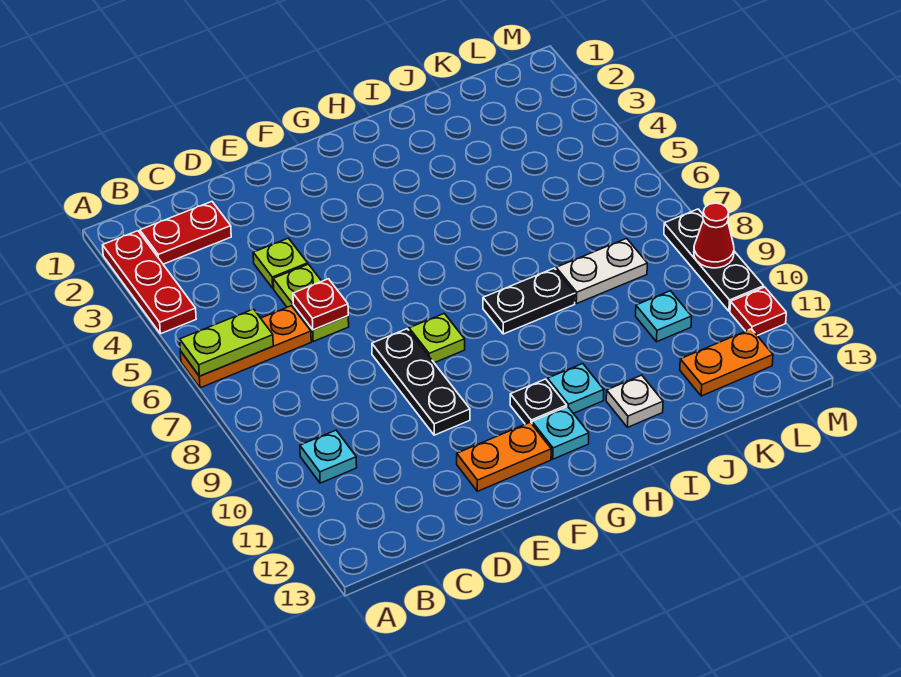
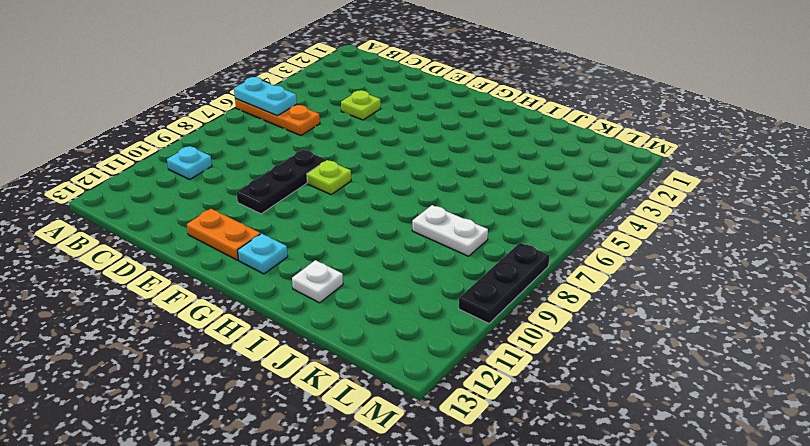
cyan plate A6:B6 level 2 -> lime plate A6:B6 level 2
none -> red plate A2:A4 level 1
none -> red plate B2:C2 level 1
none -> lime plate D5:D6 level 1

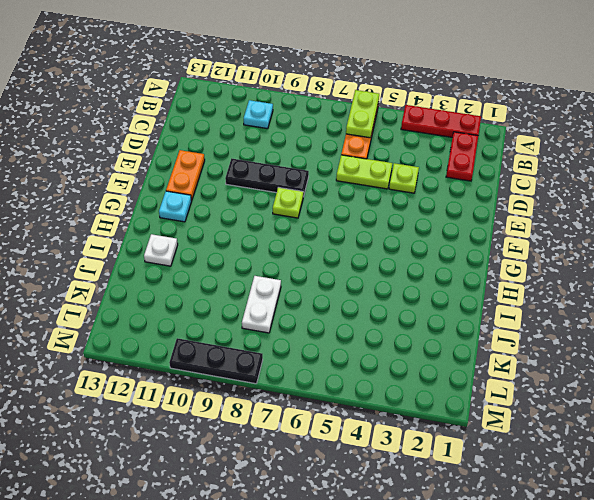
none -> black plate G11 level 1
none -> black plate H8:I8 level 1
none -> cyan plate H11 level 1

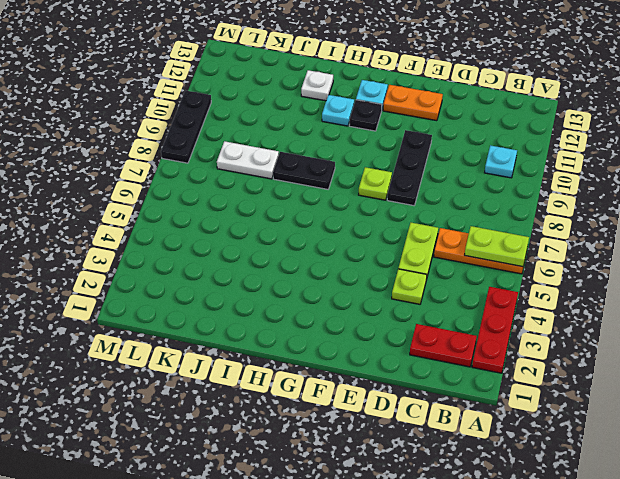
none -> cyan plate K10 level 1
none -> orange plate K12:L12 level 1
none -> red plate M11 level 1

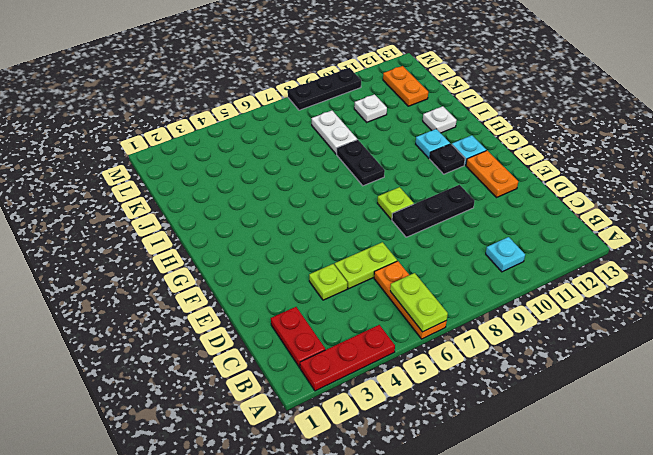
white plate K10 level 1 -> cyan plate K10 level 1
none -> red plate M11 level 1
none -> red plate D6 level 2
none -> red cone M9 level 2

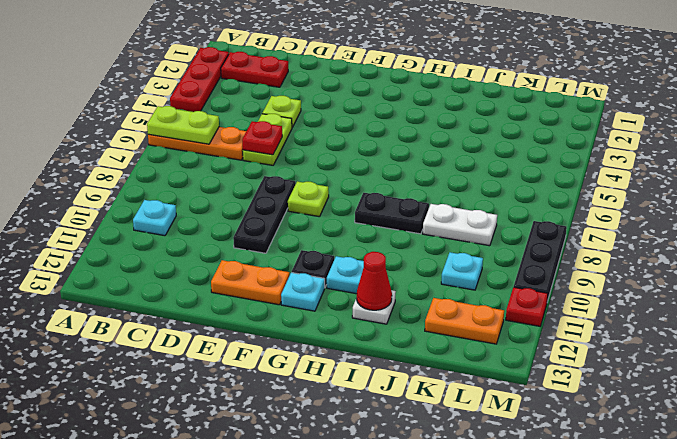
red cone I12 level 2 -> red cone M9 level 2

